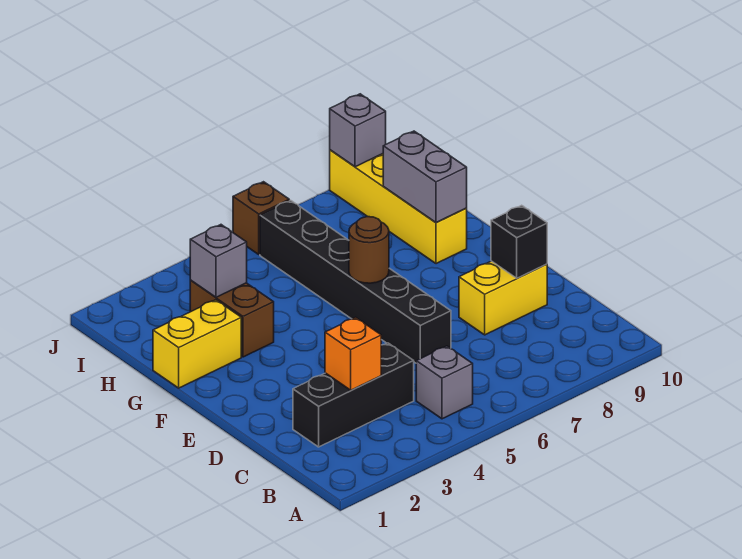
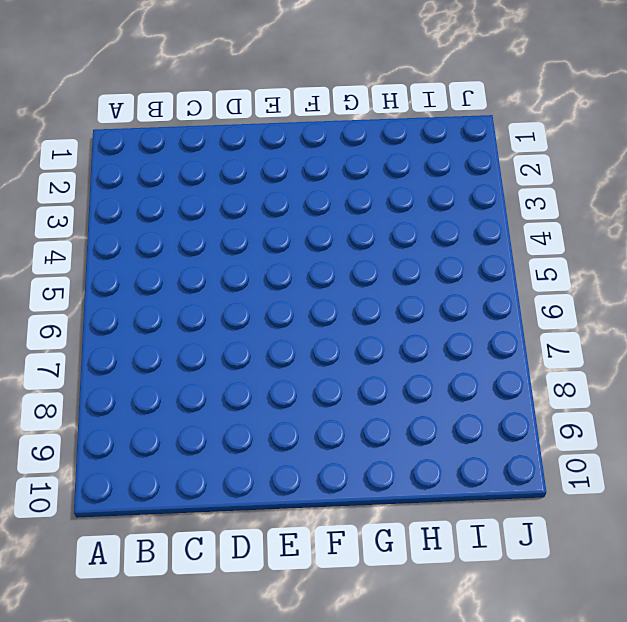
none -> grey brick B5 level 1
none -> black brick C2:C4 level 1
none -> black brick D6:I6 level 1

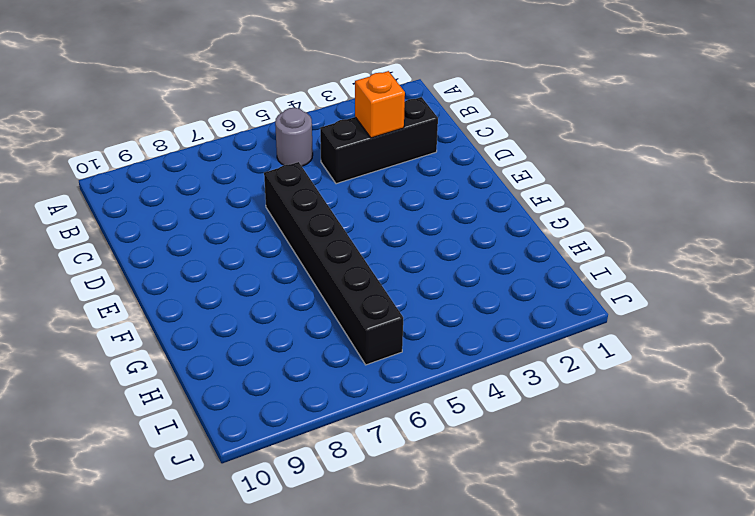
grey round brick B5 level 1 -> grey brick B5 level 1
none -> yellow brick D8:D9 level 1
none -> yellow brick G1:G2 level 1
none -> brown brick G3:H3 level 1

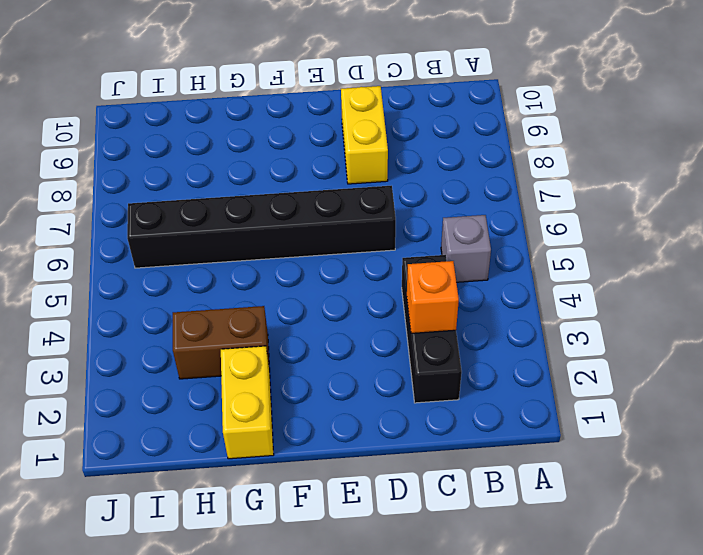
none -> yellow brick G9:J9 level 1
none -> brown brick J6 level 1
none -> black brick D9 level 2

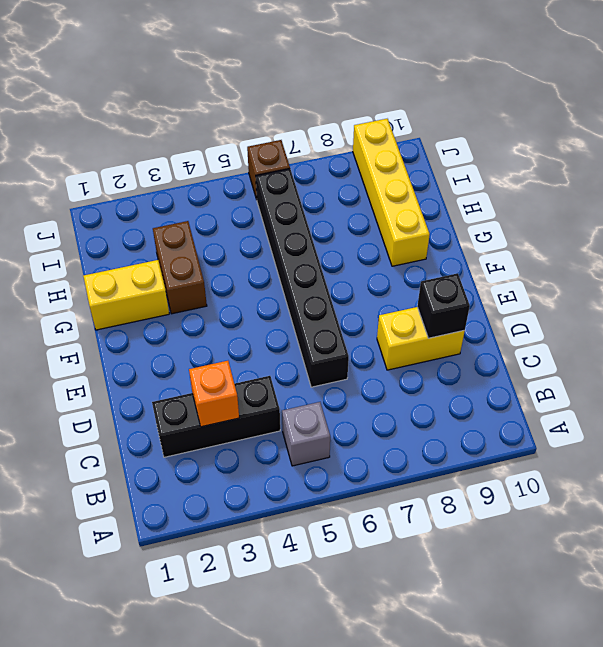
none -> brown round brick F6 level 2
none -> grey brick G9:H9 level 2
none -> grey brick H3 level 2

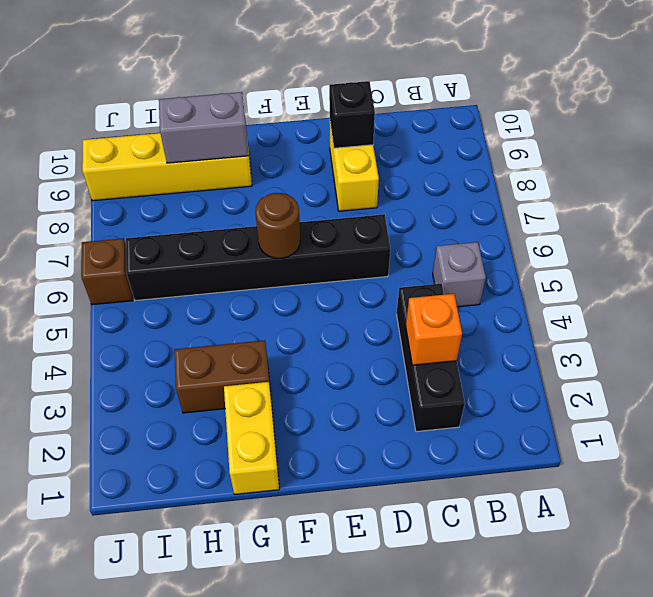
none -> grey brick H3 level 2
none -> grey brick J9 level 2

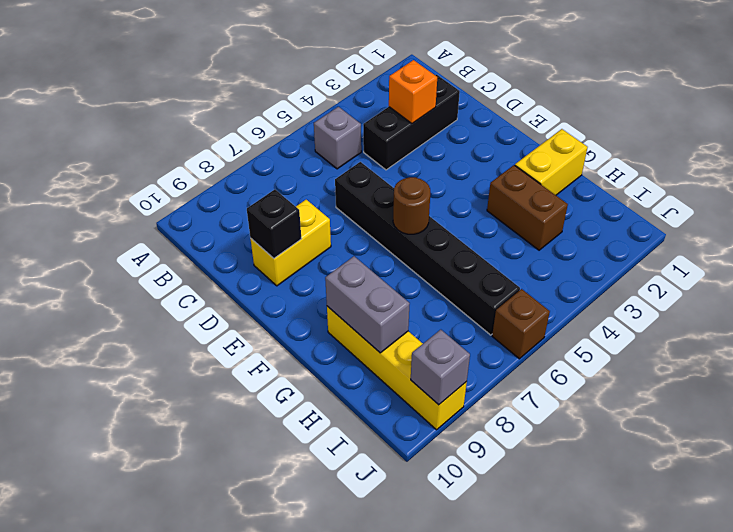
none -> grey brick H3 level 2

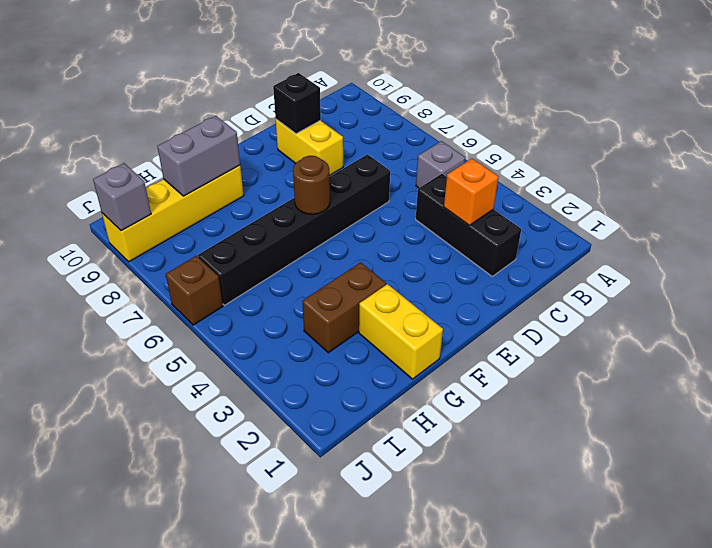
none -> grey brick H3 level 2

